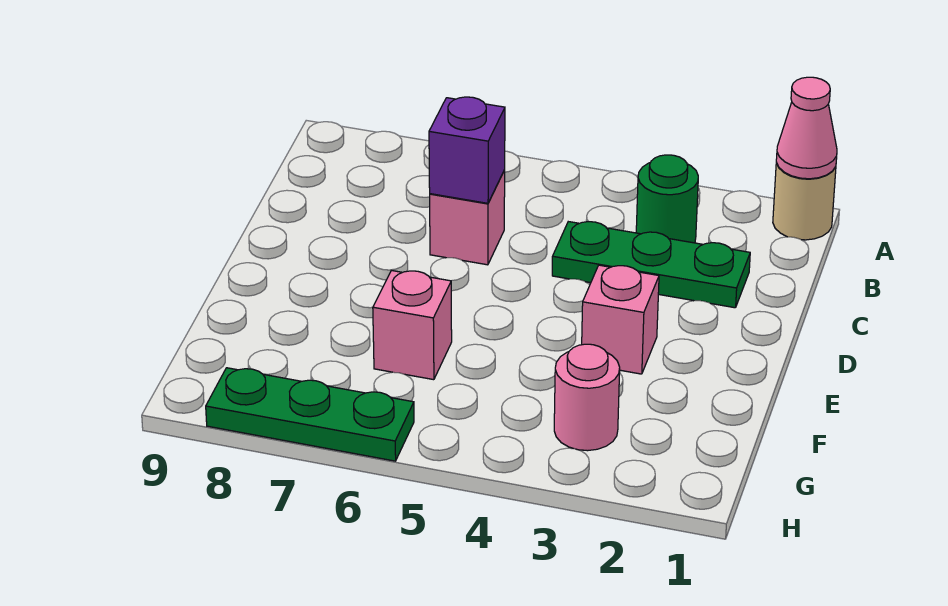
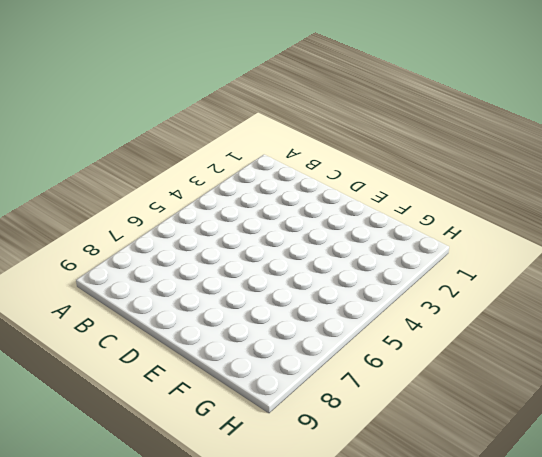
none -> tan round brick A1 level 1
none -> green round brick B3 level 1

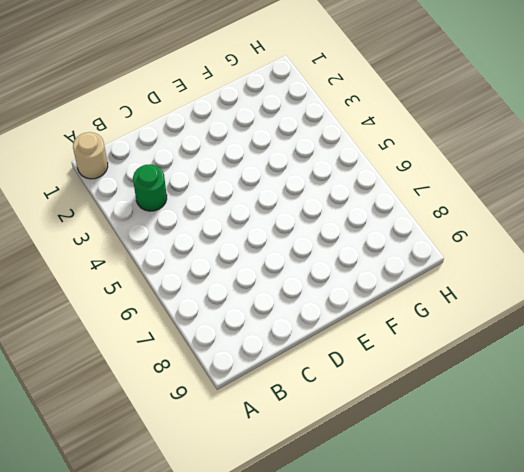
none -> green plate C2:C4 level 1
none -> pink brick C6 level 1

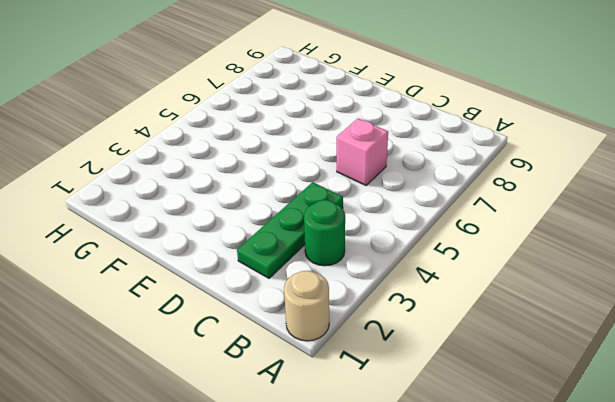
none -> pink brick E3 level 1
none -> pink brick F6 level 1

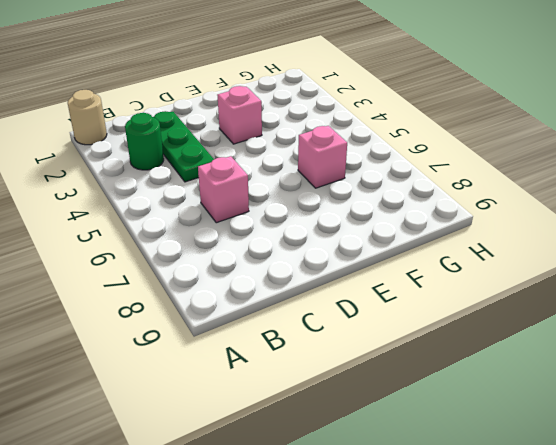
none -> pink round brick G3 level 1
none -> green plate H6:H8 level 1

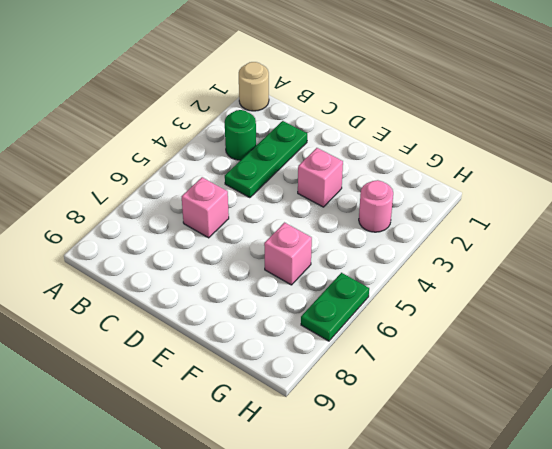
green plate H6:H7 level 1 -> green plate H6:H8 level 1
none -> pink cone A1 level 2
none -> purple brick C6 level 2

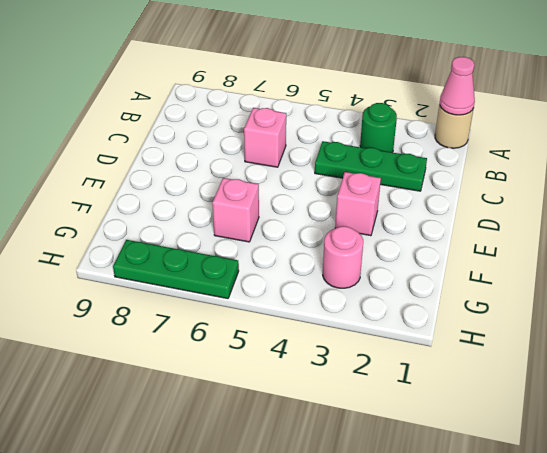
none -> purple brick C6 level 2

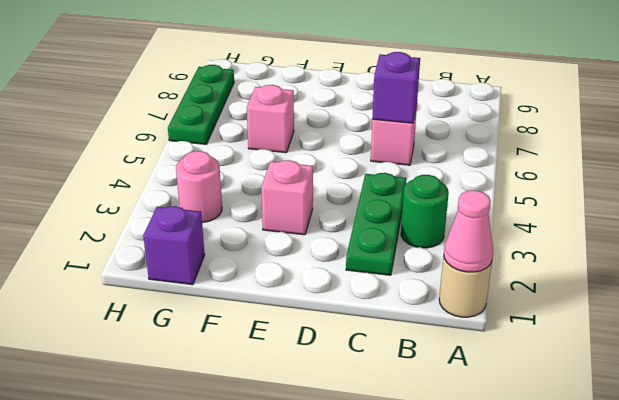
purple brick G1 level 1 -> none

